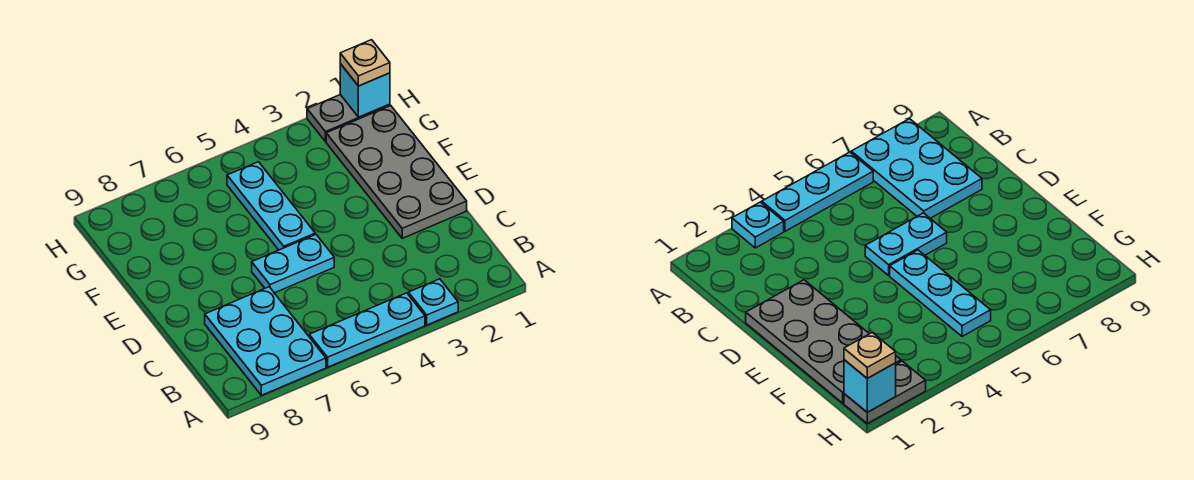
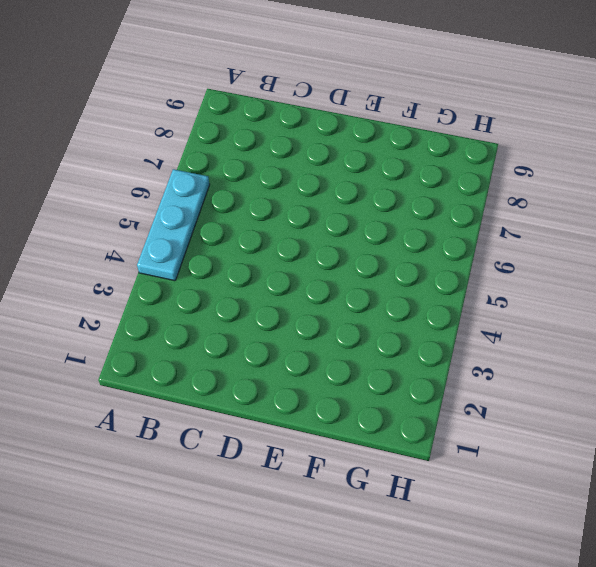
none -> cyan plate A3 level 1
none -> cyan plate A7:C8 level 1

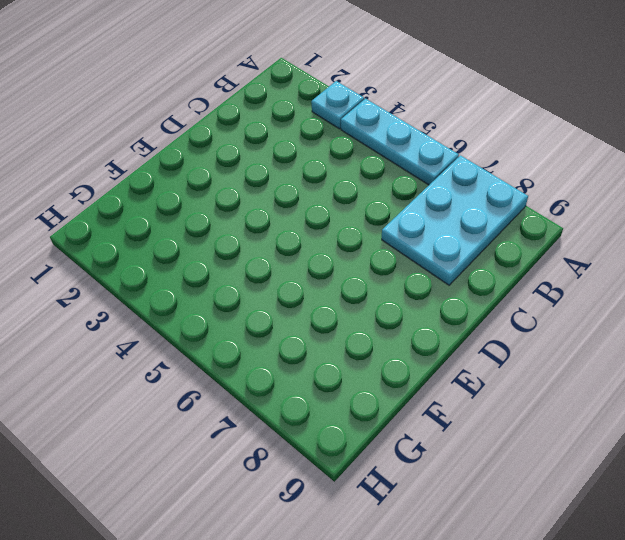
none -> grey plate D1:G2 level 1
none -> cyan plate D5:D6 level 1

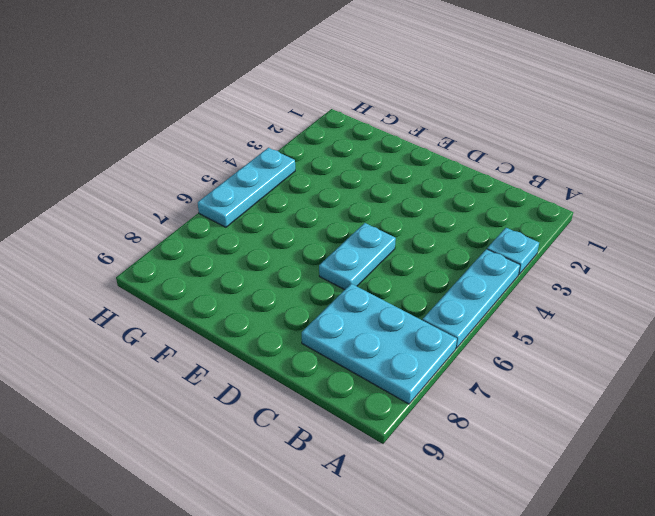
cyan plate H4:H6 level 1 -> cyan plate E5:G5 level 1
none -> grey plate D1:G2 level 1
none -> grey plate H1:H2 level 1

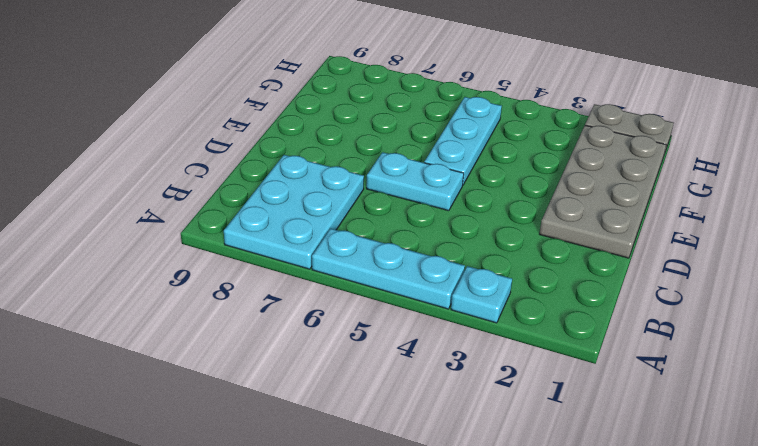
none -> cyan brick H1 level 2
none -> tan plate H1 level 3

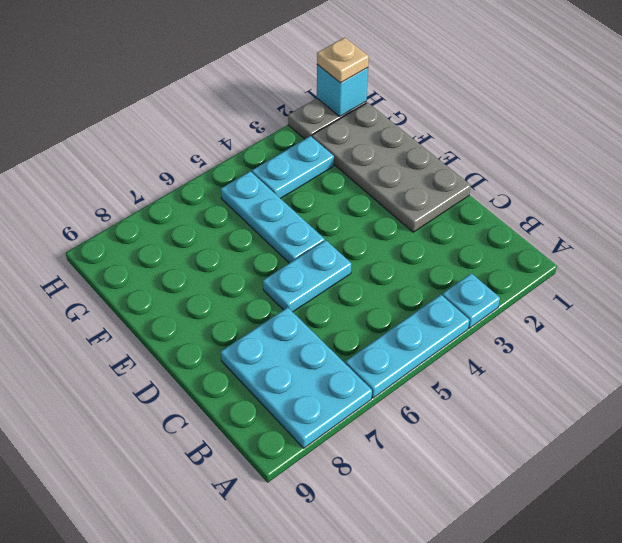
cyan plate G3:G4 level 1 -> none

